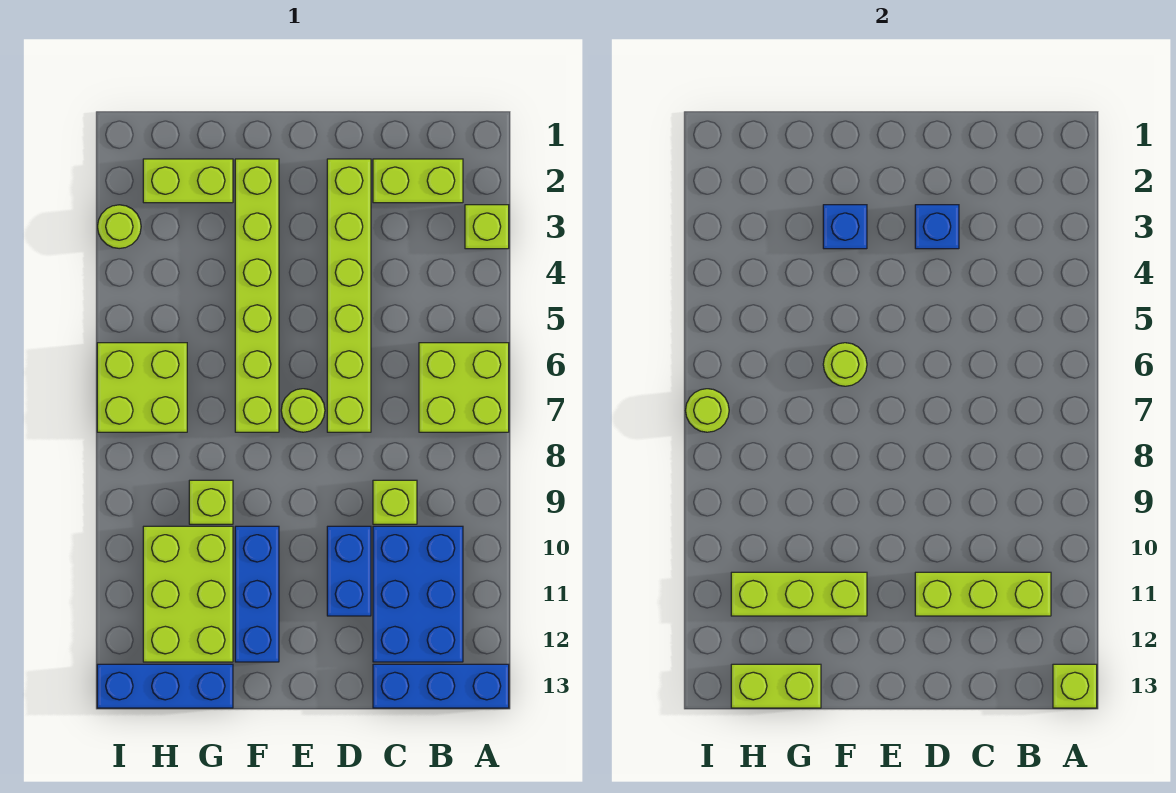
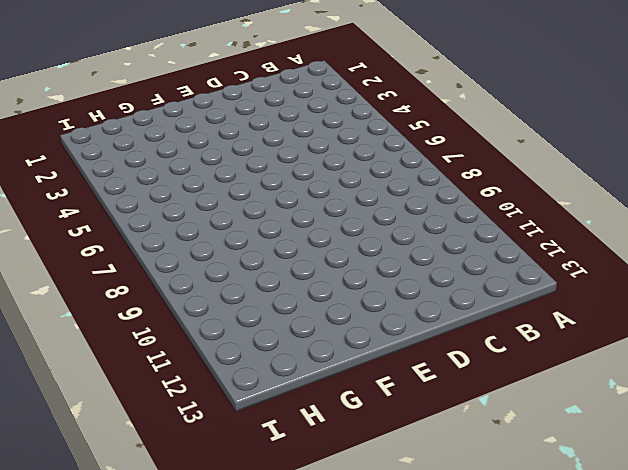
none -> lime brick A3 level 1
none -> lime brick A6:B7 level 1
none -> blue brick A13:C13 level 1

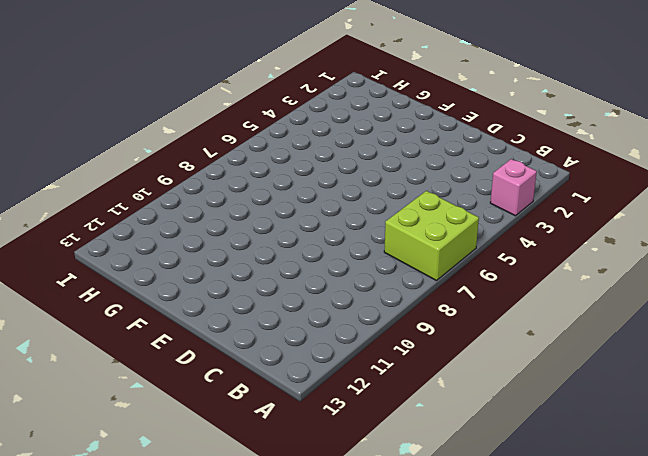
pink brick A3 level 1 -> lime brick A3 level 1
none -> blue brick A13:C13 level 1
none -> lime brick B2:C2 level 1
none -> blue brick B10:C12 level 1

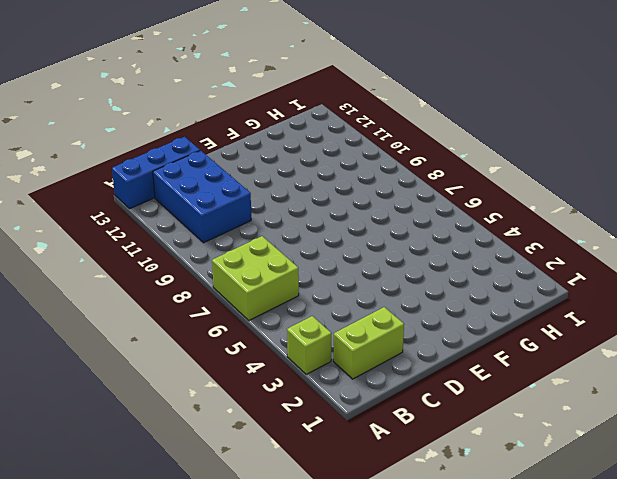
none -> lime brick C9 level 1
none -> lime brick D2:D7 level 1
none -> blue brick D10:D11 level 1

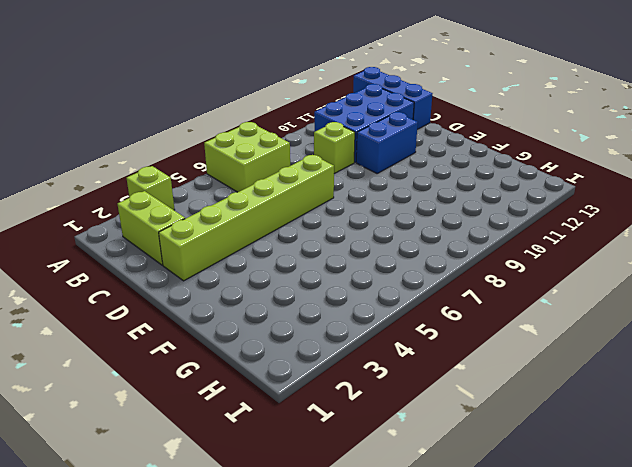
none -> lime round brick E7 level 1
none -> lime brick F2:F7 level 1
none -> blue brick F10:F12 level 1

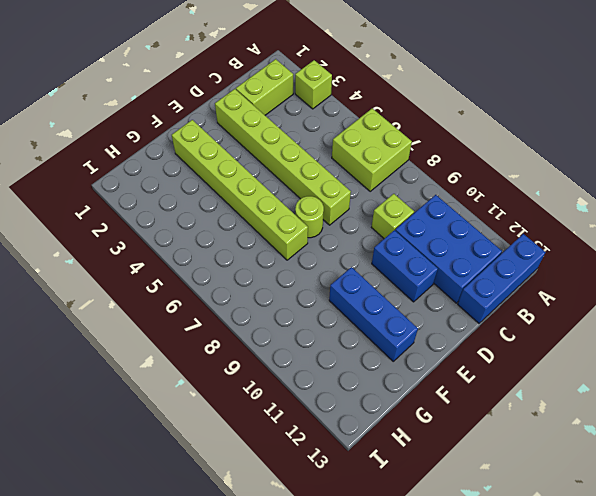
none -> lime brick G2:H2 level 1
none -> lime brick G9 level 1
none -> lime brick G10:H12 level 1

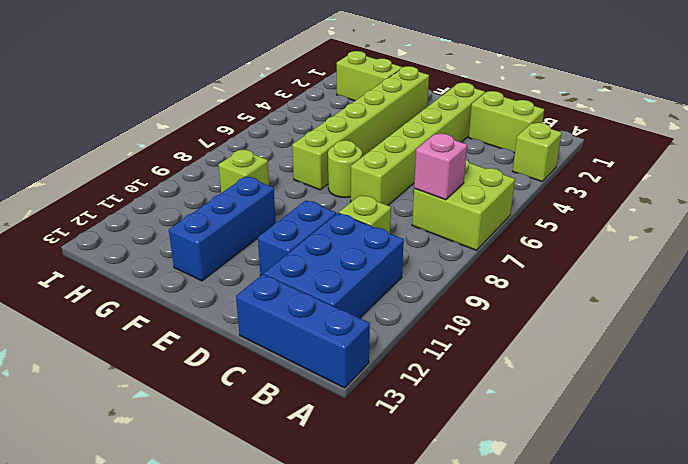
pink brick B7 level 2 -> none
none -> lime brick G10:H12 level 1
none -> blue brick G13:I13 level 1
none -> lime brick H6:I7 level 1

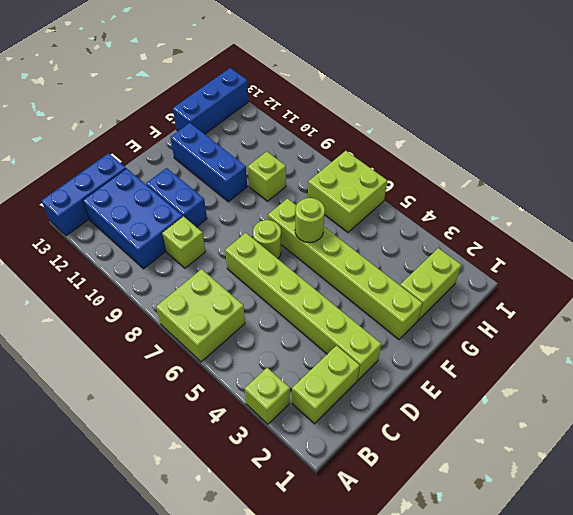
none -> lime brick G10:H12 level 1
none -> lime round brick I3 level 1
none -> lime brick A13 level 2

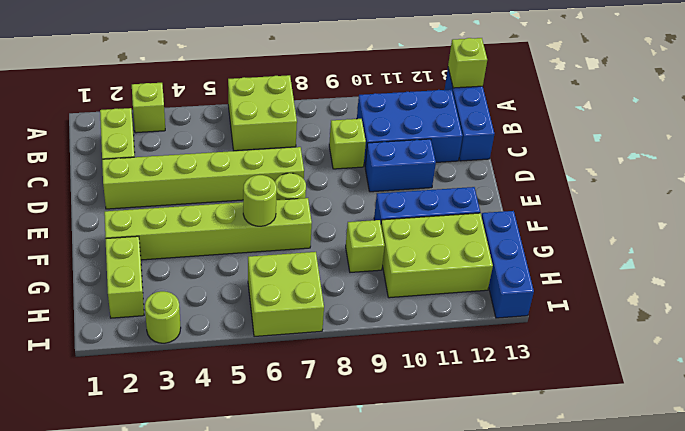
none -> lime brick B11:D11 level 2
none -> blue brick D3 level 2
none -> blue brick F3 level 2

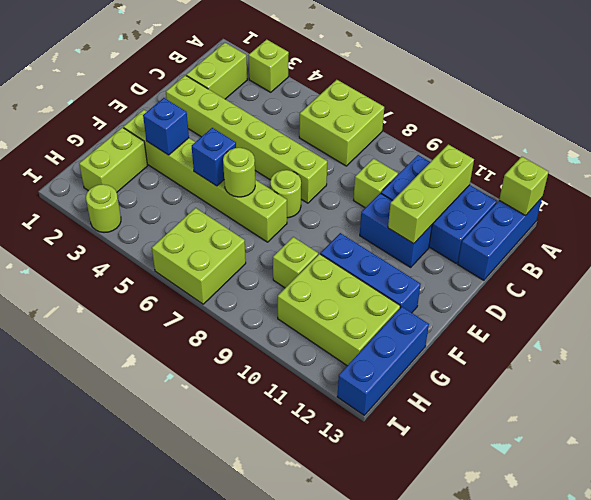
blue brick F5 level 2 -> blue brick D3 level 2
none -> lime brick F11:H11 level 2
none -> lime brick G13:H13 level 2
none -> lime round brick I7 level 2

